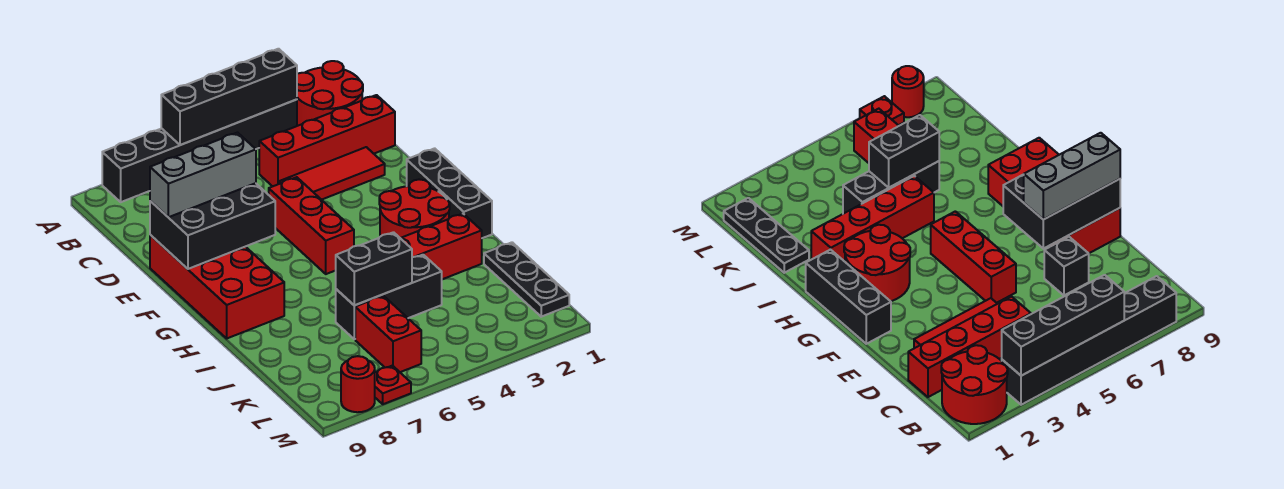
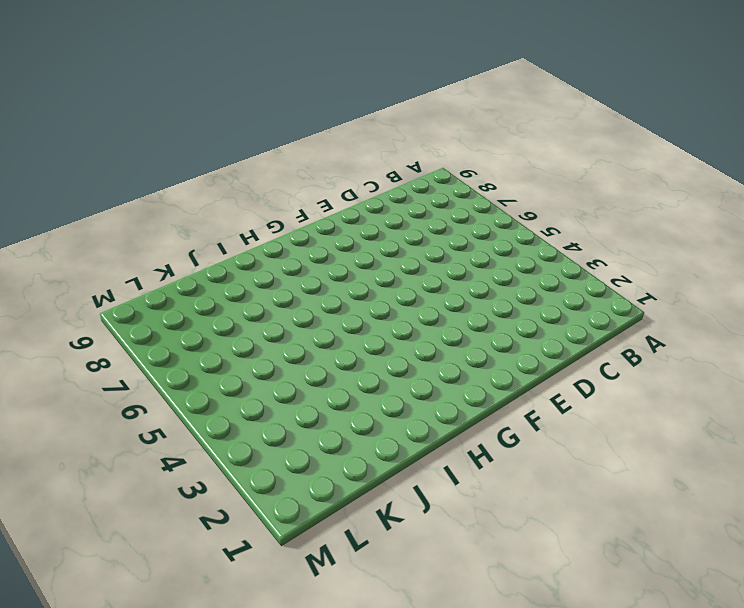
none -> red round brick A1:B2 level 1
none -> black brick A3:A8 level 1
none -> red brick C1:C4 level 1

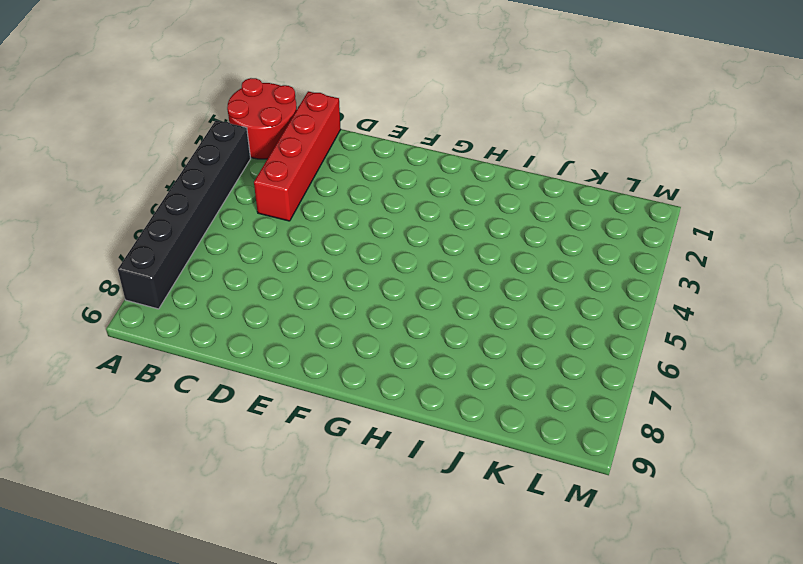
none -> red tile D2:D4 level 1
none -> black brick D7 level 1
none -> red brick E5:G5 level 1

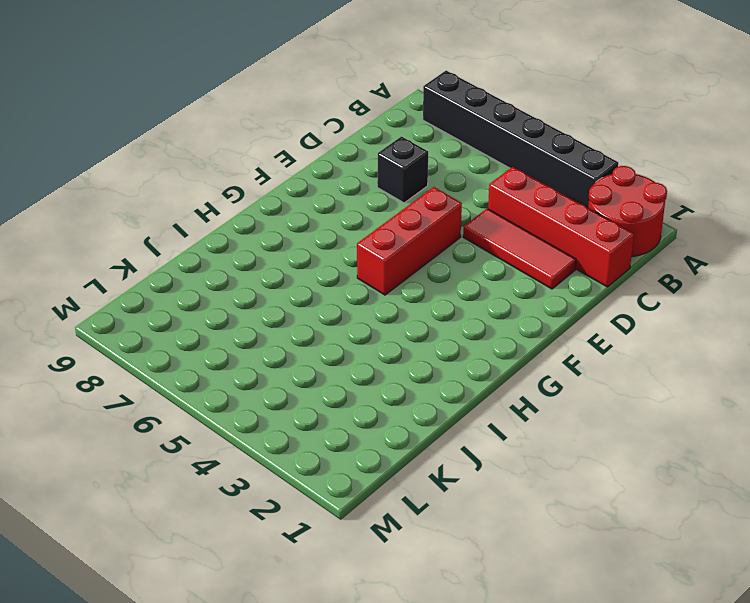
none -> red brick E8:H9 level 1
none -> black brick F1:H1 level 1
none -> red round brick G2:H3 level 1

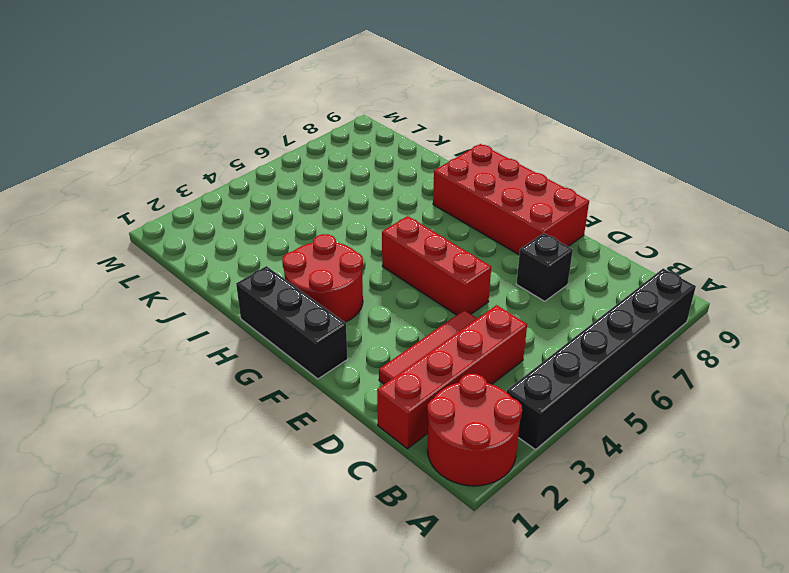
none -> red brick I2:I5 level 1
none -> black plate J1:L1 level 1
none -> black brick J4:J6 level 1

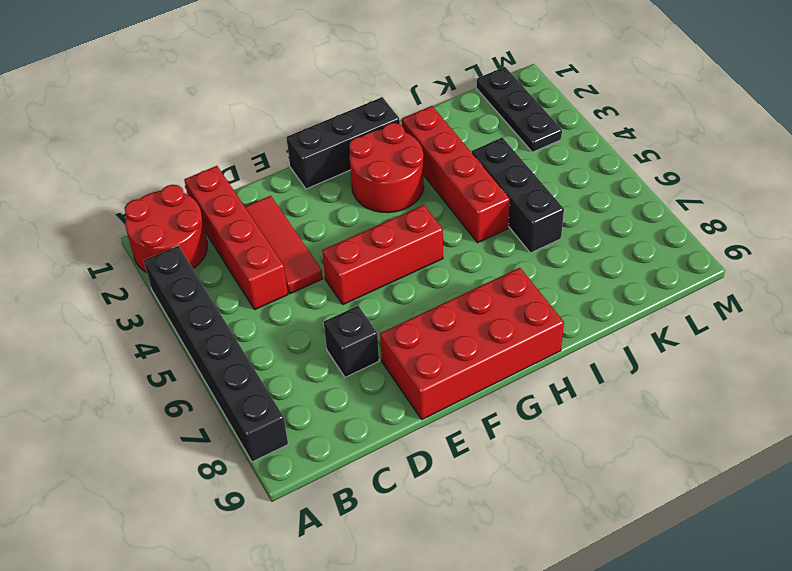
black plate L1:L3 level 1 -> black plate J1:L1 level 1
none -> red brick K6:L6 level 1
none -> red plate M7 level 1
none -> red round brick M8 level 1

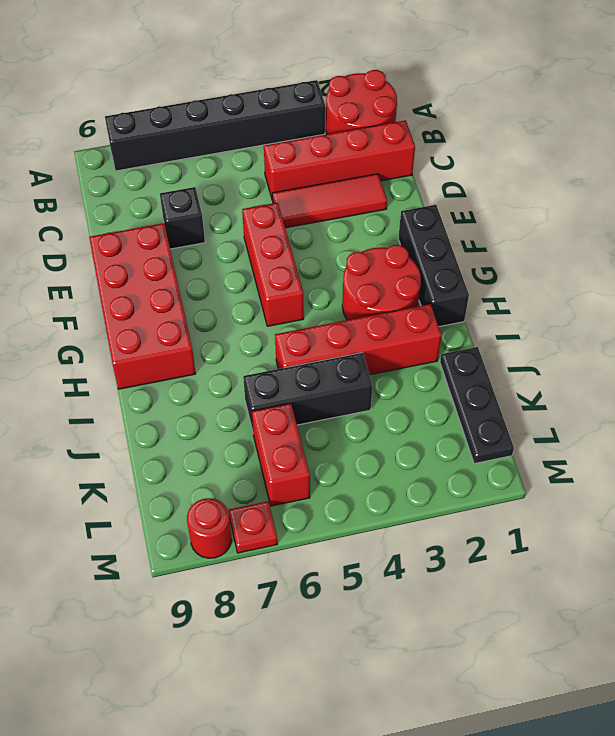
none -> black brick A3:A6 level 2
none -> black brick E7:F9 level 2
none -> black brick J5:J6 level 2

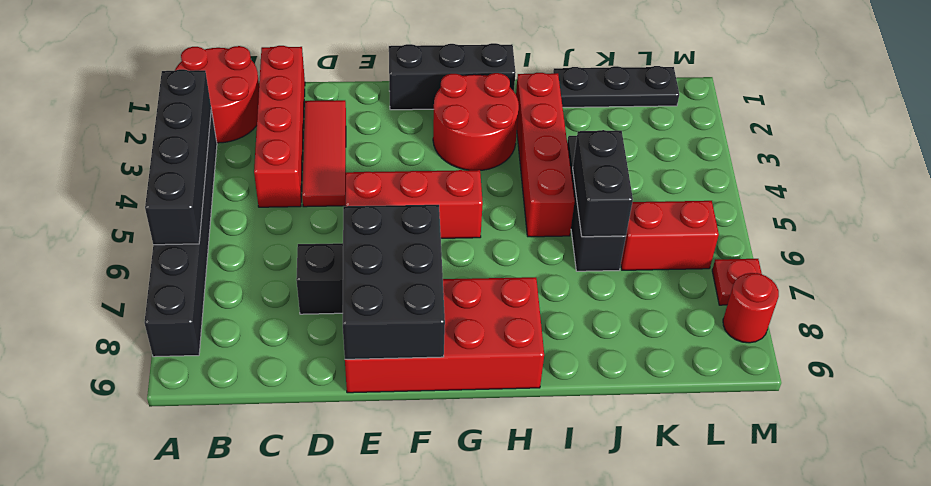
none -> grey brick E7:E9 level 3

